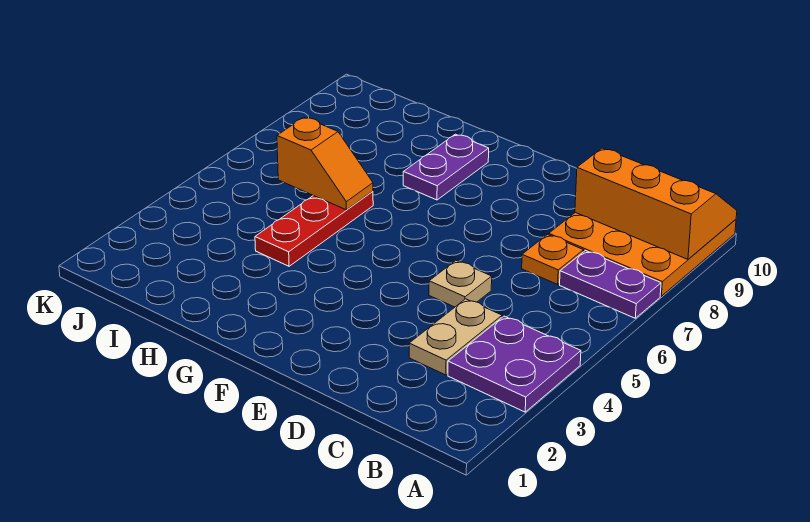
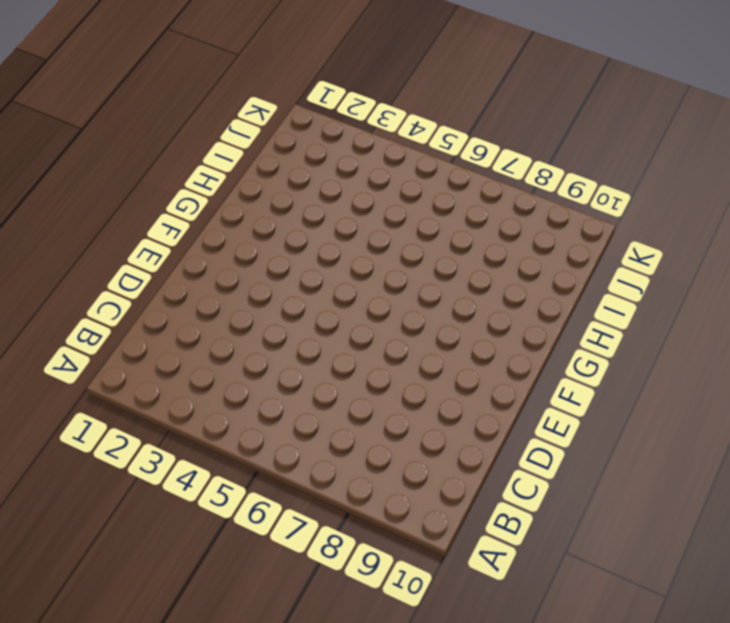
none -> purple plate A3:B4 level 1
none -> purple plate A7:B7 level 1

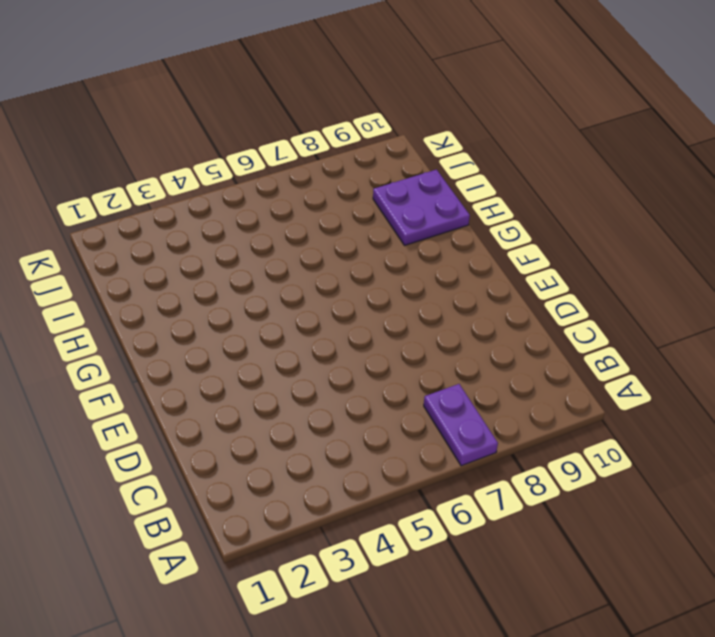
purple plate H9:I10 level 1 -> purple plate A3:B4 level 1
none -> orange plate A8:C10 level 1
none -> tan plate C3:C4 level 1

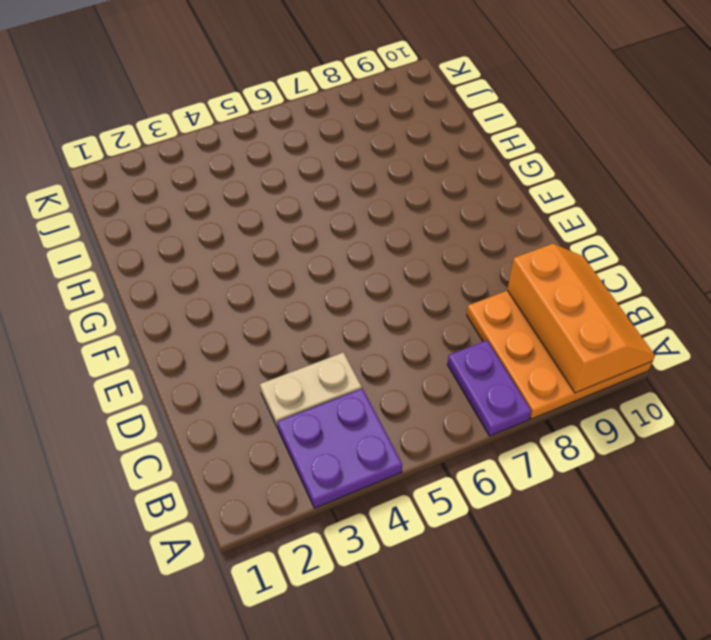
none -> orange plate C7 level 1
none -> tan plate D5 level 1

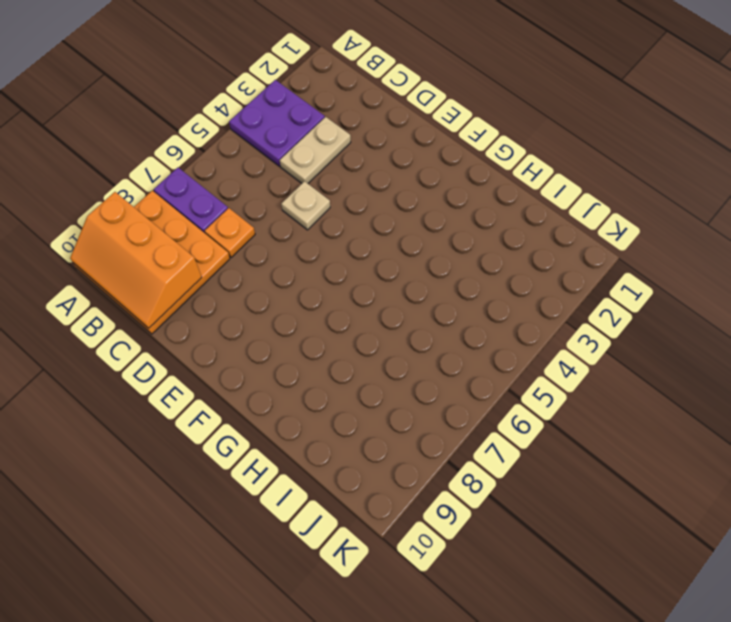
none -> purple plate G8:G9 level 1
none -> red plate H4:H6 level 1

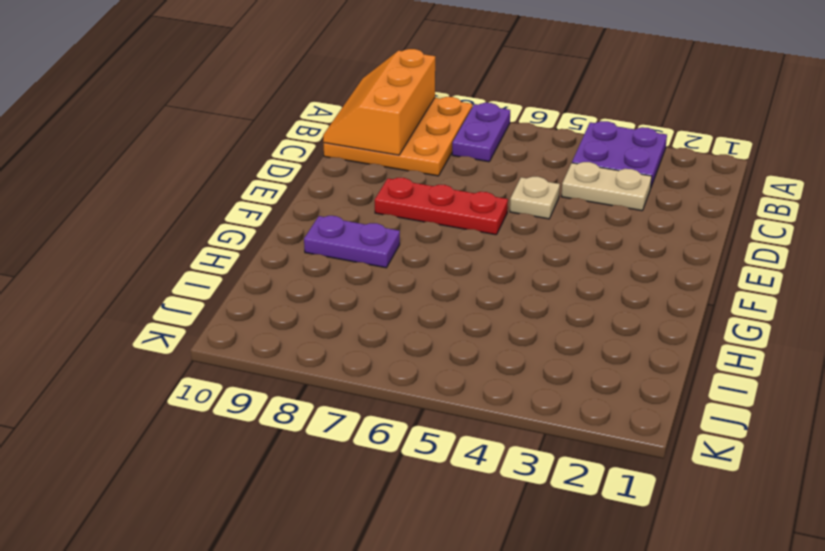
red plate E6:E8 level 1 -> red plate H4:H6 level 1
none -> orange plate C7 level 1
none -> orange slope H6:I6 level 2 top I

